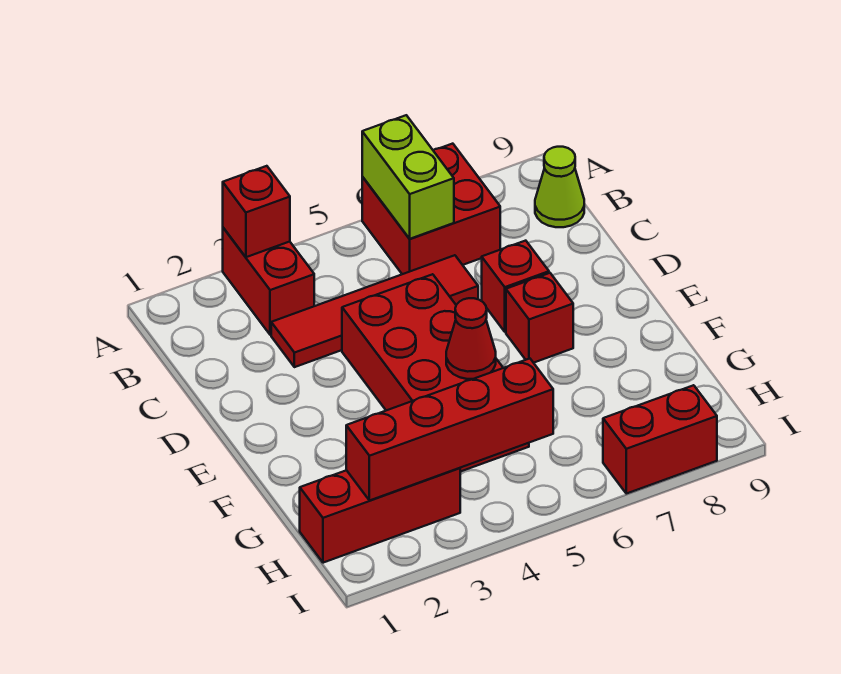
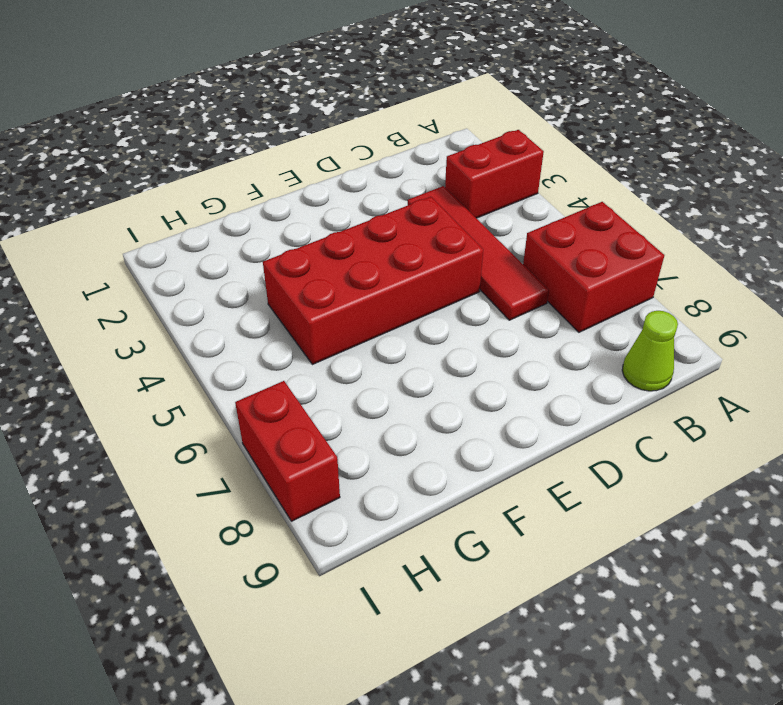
none -> red brick D7 level 1
none -> red brick E7 level 1
none -> red brick H1:H3 level 1

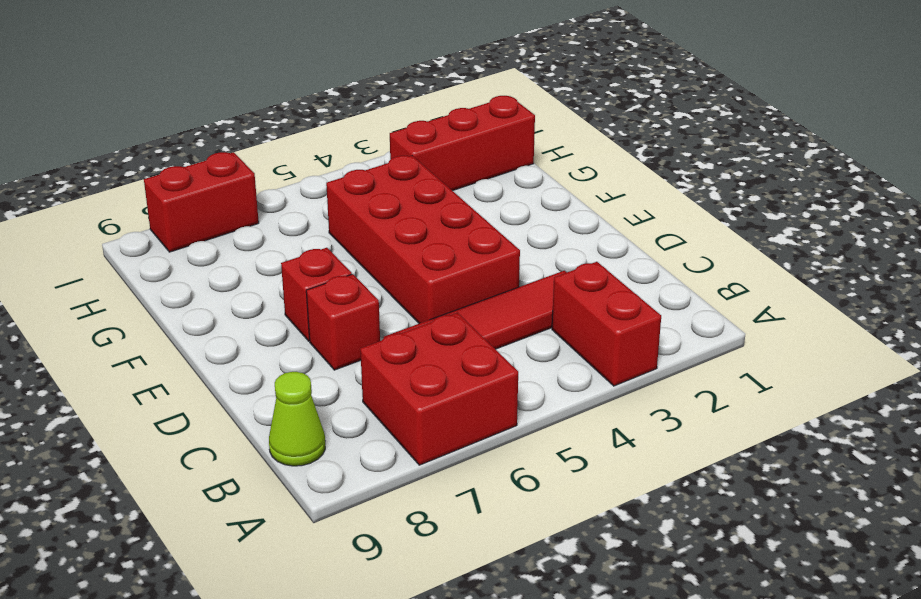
none -> red brick A3 level 2
none -> lime brick A6:B6 level 2
none -> red cone F5 level 2

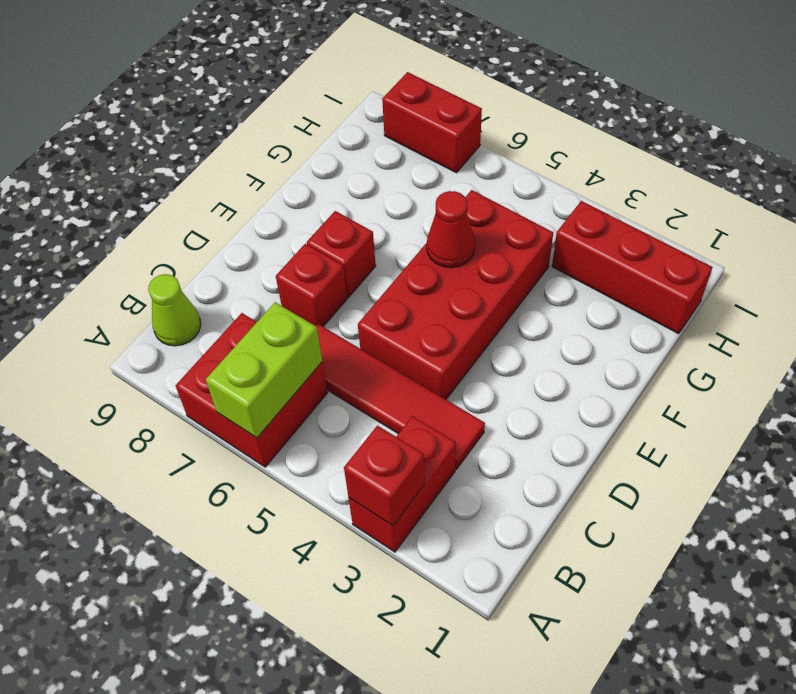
none -> red brick H2:H5 level 2

